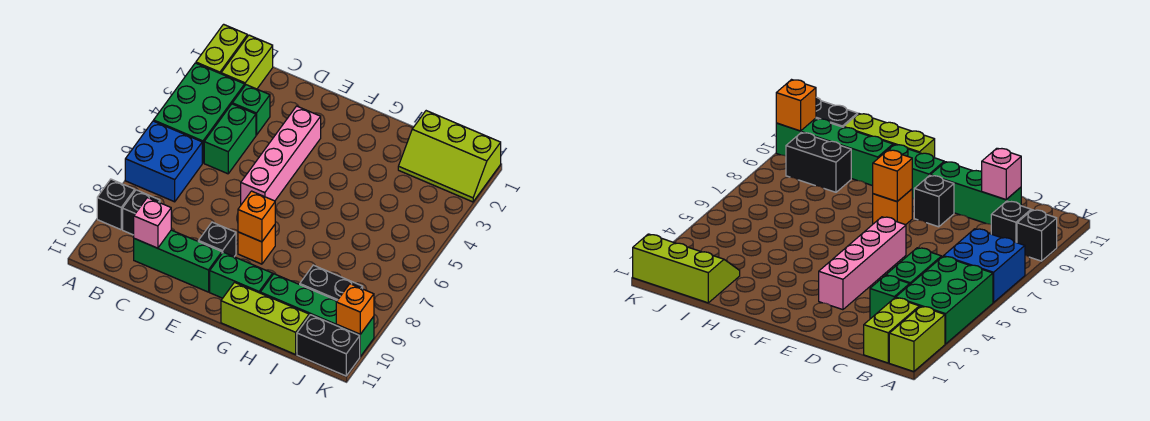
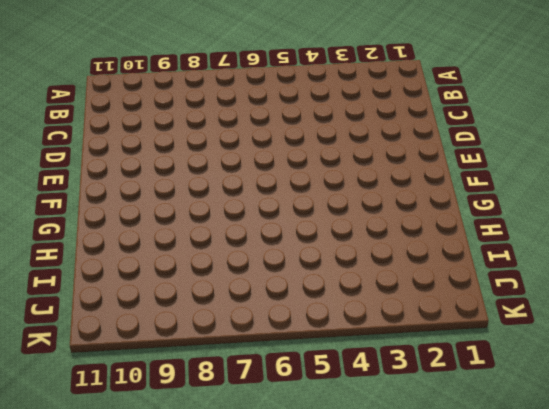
none -> lime brick A1:A2 level 1
none -> green brick A3:B5 level 1
none -> blue brick A6:B7 level 1

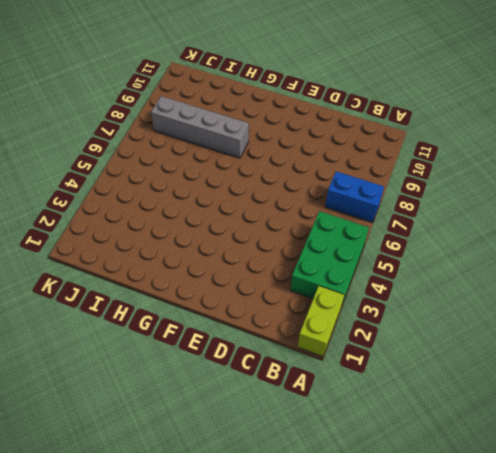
blue brick A7:B7 level 1 -> blue brick A6:B7 level 1
grey brick G8:J8 level 1 -> none
none -> black brick A9 level 1
none -> lime brick B1:B2 level 1
none -> black brick B9 level 1

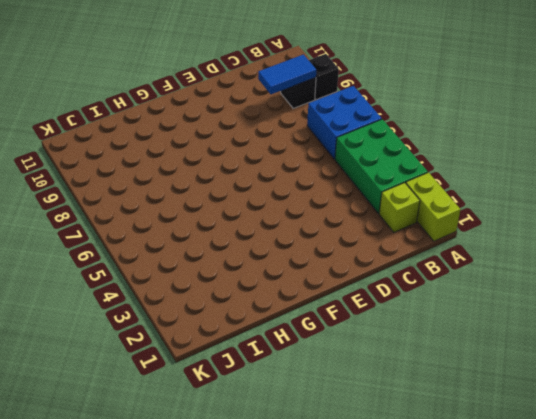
lime brick B2 level 1 -> lime brick B1:B2 level 1
blue tile B9:C9 level 2 -> none
none -> green brick C3 level 1
none -> green brick C4:C5 level 1
none -> green brick C10:E10 level 1

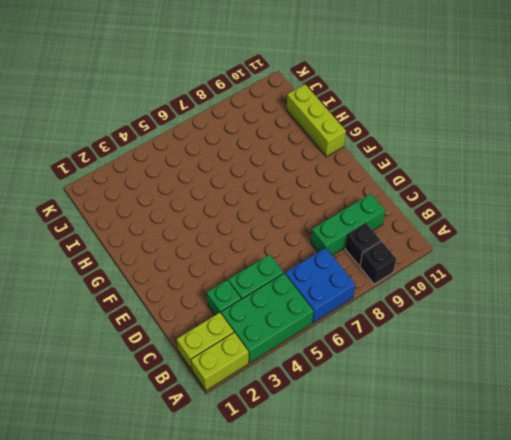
green brick C8:C10 level 1 -> green brick C10:E10 level 1
none -> pink brick E3:E6 level 1
none -> black brick E9 level 1
none -> orange brick F8 level 1

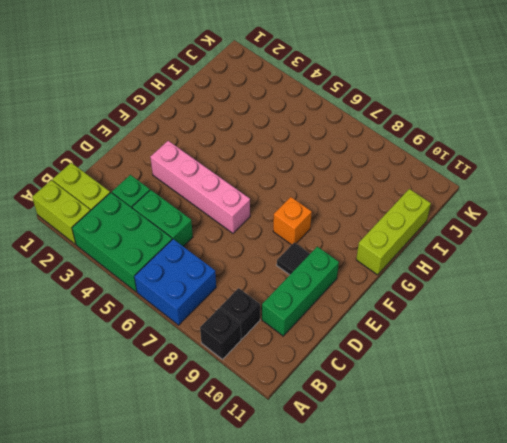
black tile E9 level 1 -> black brick E9 level 1
none -> green brick F10:G10 level 1
none -> green brick H10:K10 level 1
none -> lime slope I1:K2 level 1 top 1

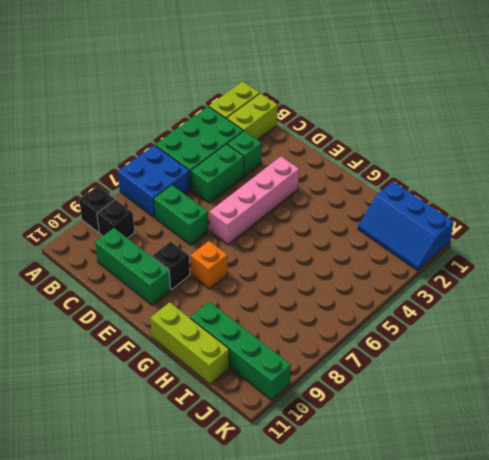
green brick C7:D7 level 1 -> green brick F10:G10 level 1
blue slope I1:K2 level 1 top 1 -> lime slope I1:K2 level 1 top 1
none -> black brick I9:J9 level 1
none -> black brick J11:K11 level 1
none -> pink brick C10 level 2

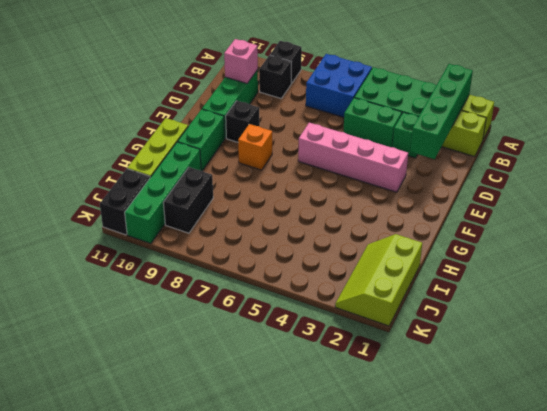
green brick A2:D2 level 2 -> none
none -> orange brick F8 level 2
none -> orange brick K10 level 2

